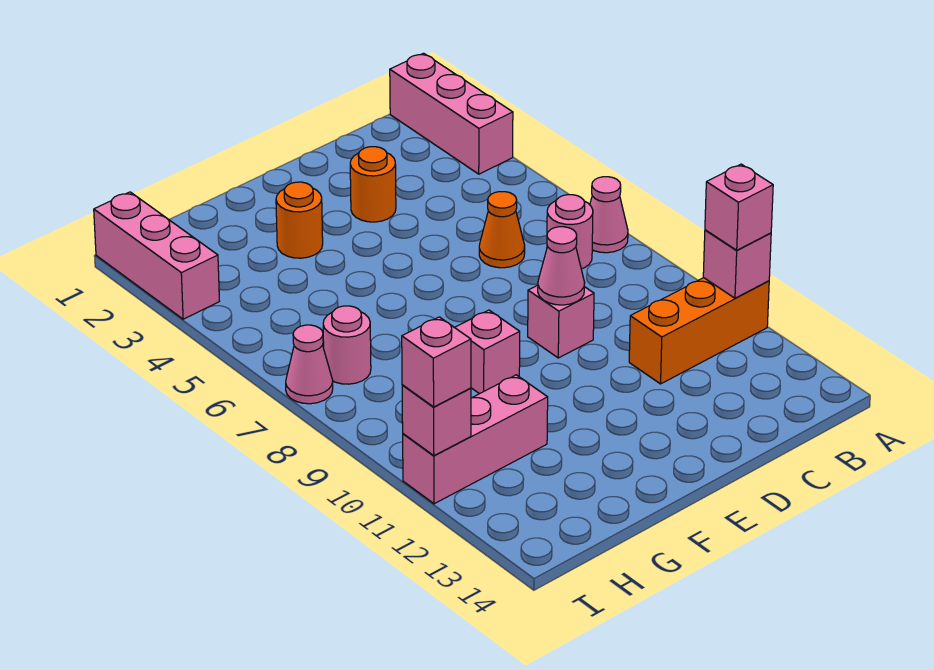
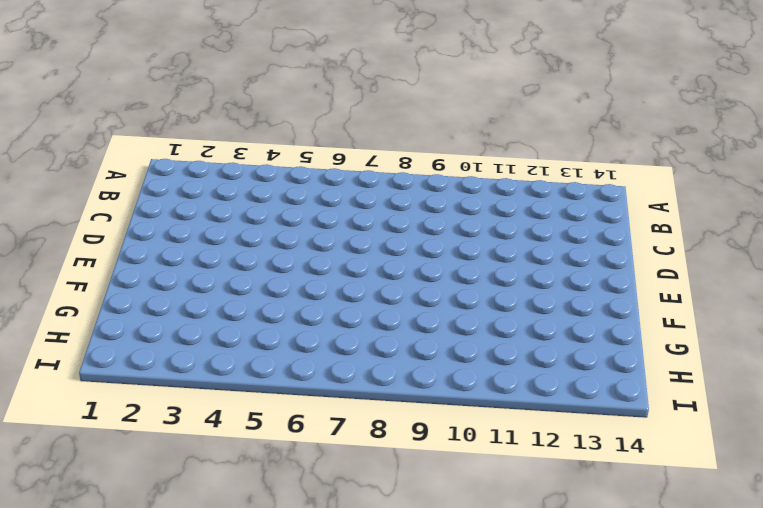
none -> pink brick A1:A3 level 1
none -> pink cone A7 level 1
none -> orange brick A11:C11 level 1

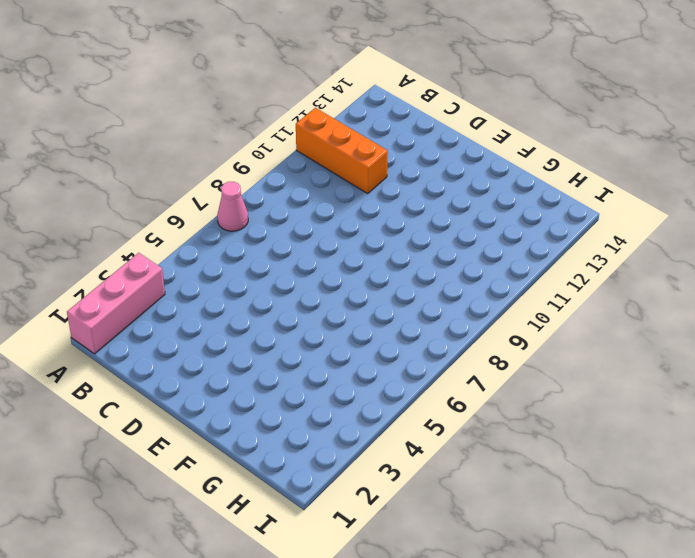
none -> pink round brick B7 level 1
none -> orange cone C6 level 1
none -> orange round brick D3 level 1

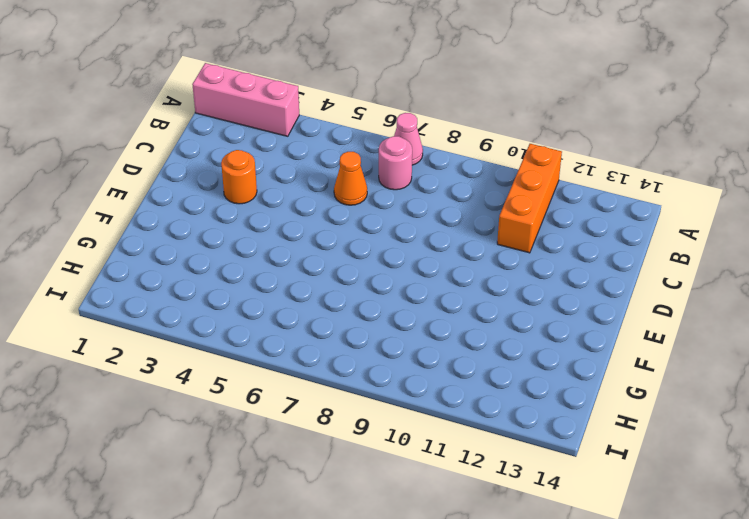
none -> pink brick D9 level 1
none -> orange round brick F3 level 1
none -> pink brick F9 level 1

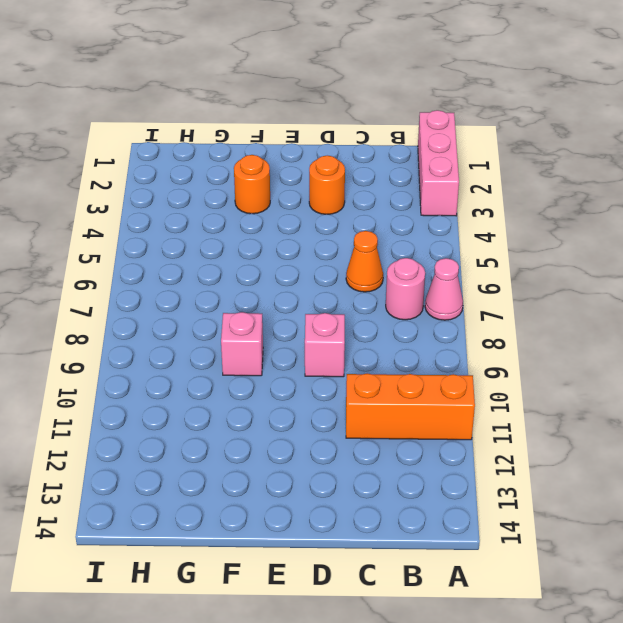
none -> pink brick G11:I11 level 1
none -> pink round brick H7 level 1
none -> pink brick I1:I3 level 1

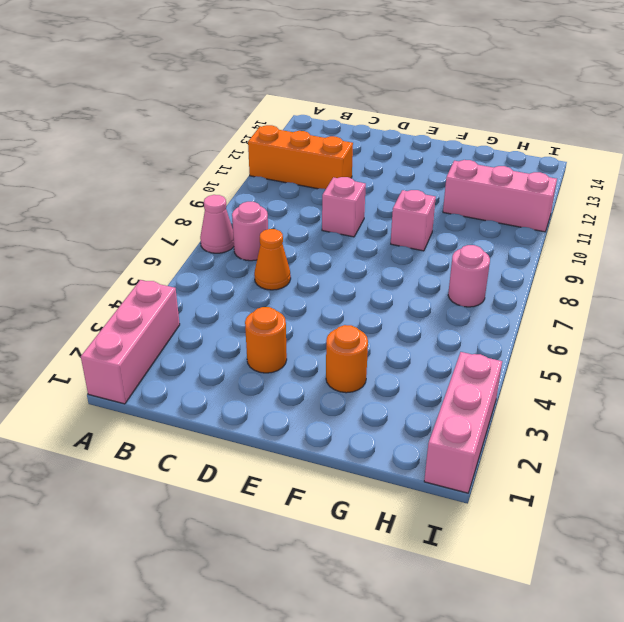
none -> pink cone I7 level 1
none -> pink brick A11 level 2
none -> pink cone D9 level 2

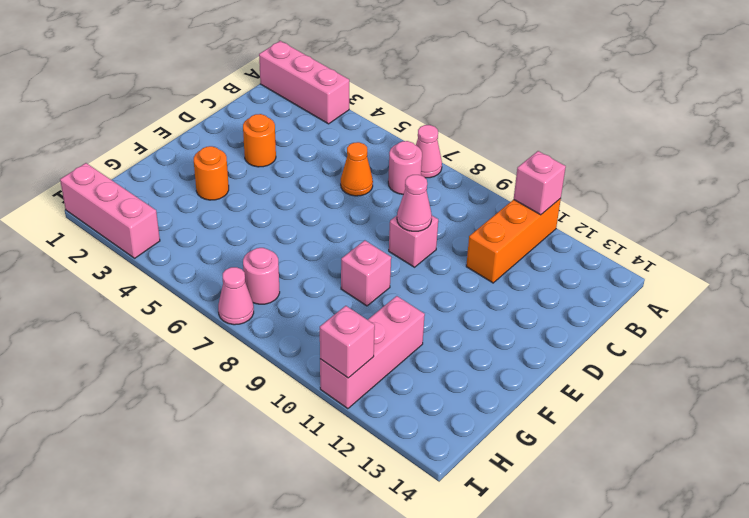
none -> pink brick A11 level 3
none -> pink brick I11 level 3

